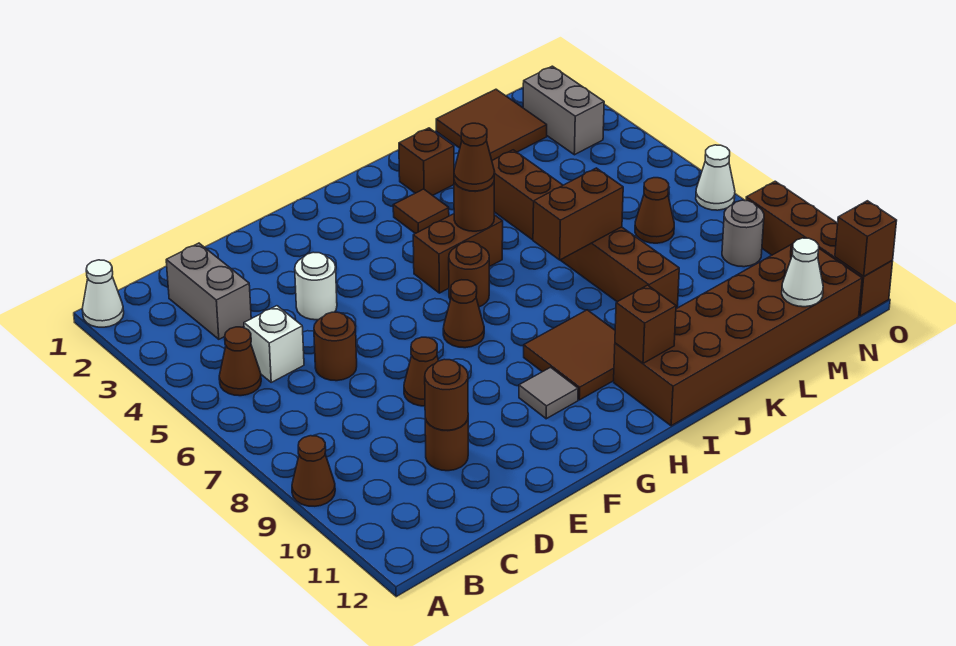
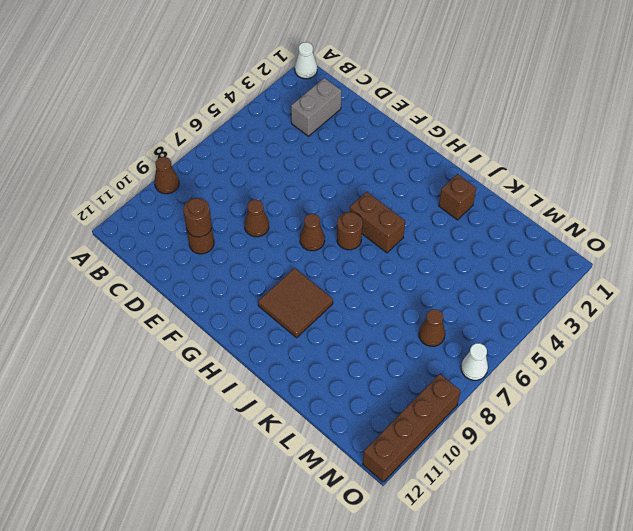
none -> brown cone B5 level 1
none -> white brick C5 level 1
none -> brown round brick D6 level 1
none -> white round brick E4 level 1

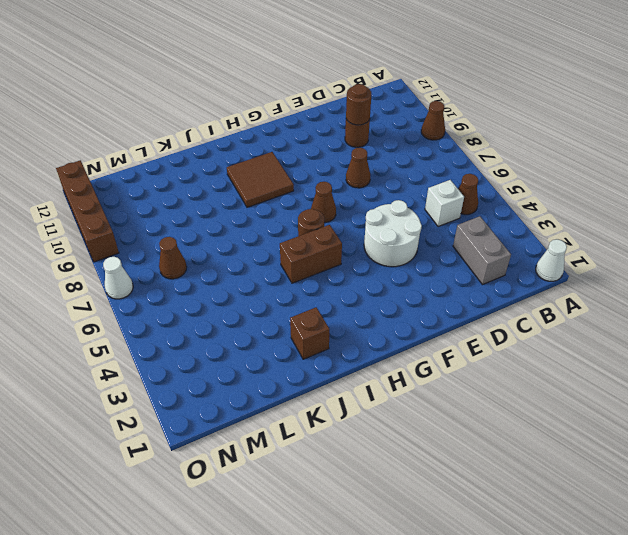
white round brick E4:F5 level 1 -> white round brick E4 level 1
none -> brown round brick D6 level 1
none -> grey tile G10 level 1
none -> brown tile I3 level 1
none -> brown brick I11:N12 level 1

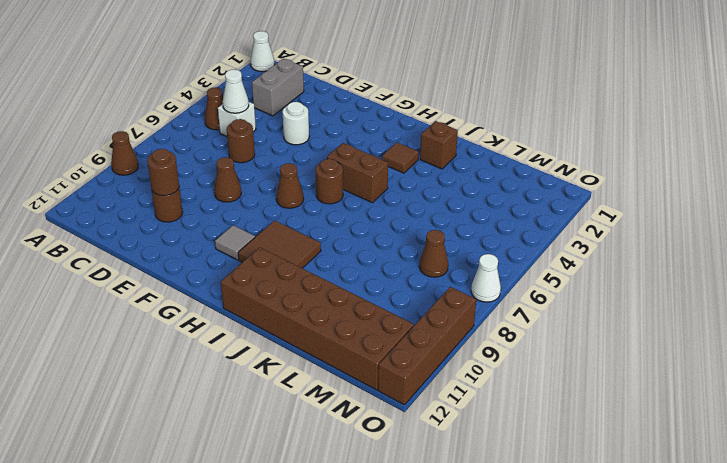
white cone C5 level 2 -> white cone M12 level 2
none -> brown brick K4:K9 level 1
none -> brown tile L1:M2 level 1
none -> grey brick N2:N3 level 1
none -> grey round brick N9 level 1

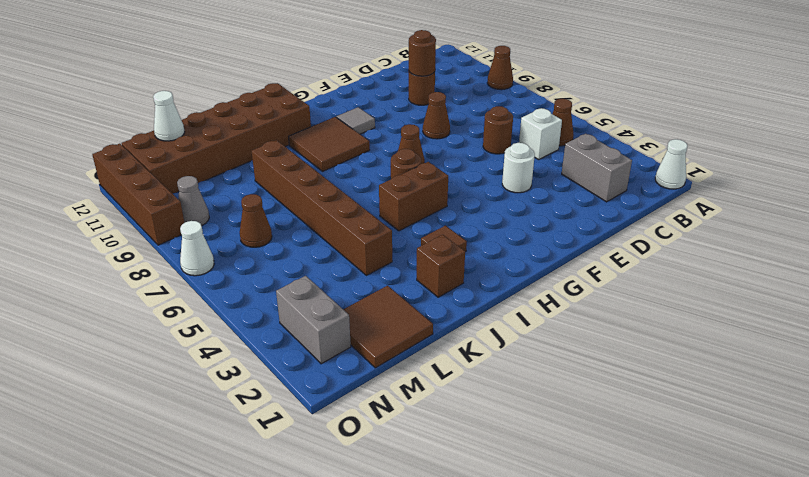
grey cone N9 level 1 -> grey round brick N9 level 1
none -> brown round brick I5 level 2
none -> brown brick I11 level 2
none -> brown brick J7:K7 level 2
none -> brown brick O12 level 2

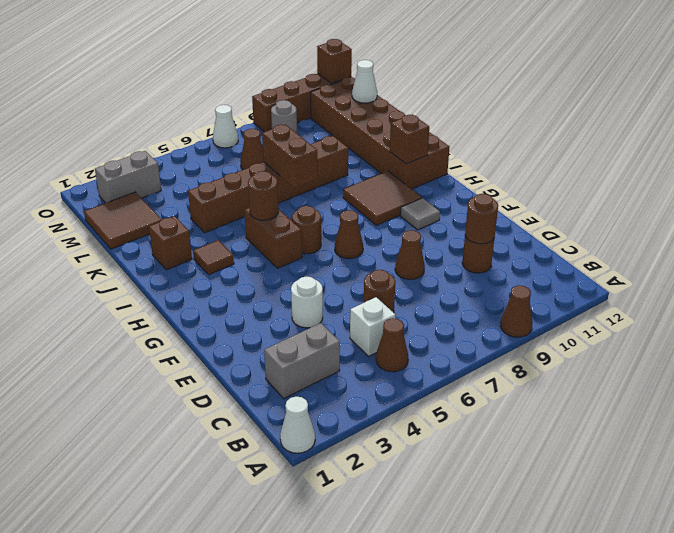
none -> brown cone I5 level 3

